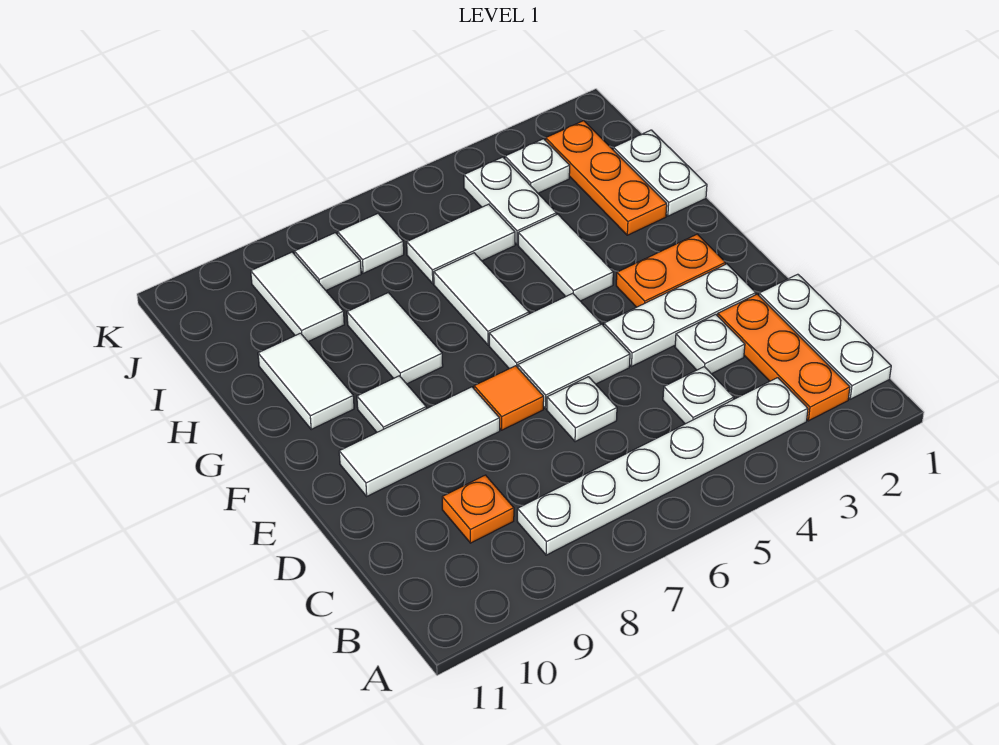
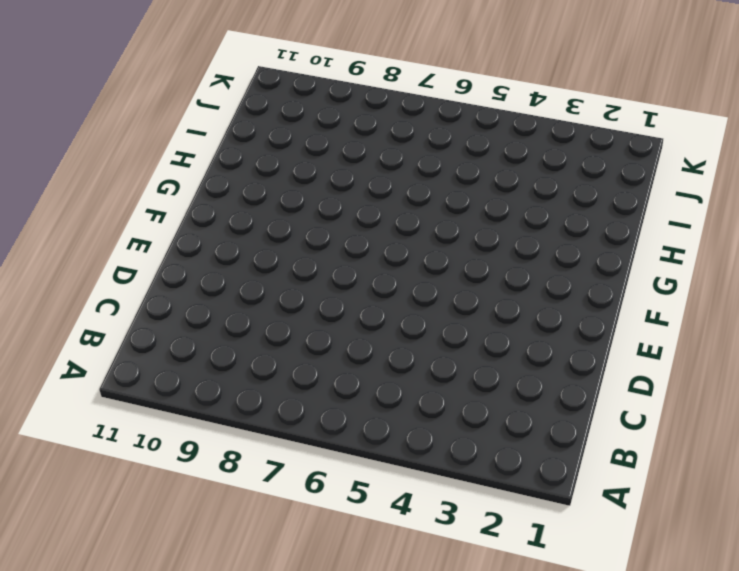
none -> white plate B1:D1 level 1
none -> orange plate B2:D2 level 1
none -> white plate B3:B8 level 1

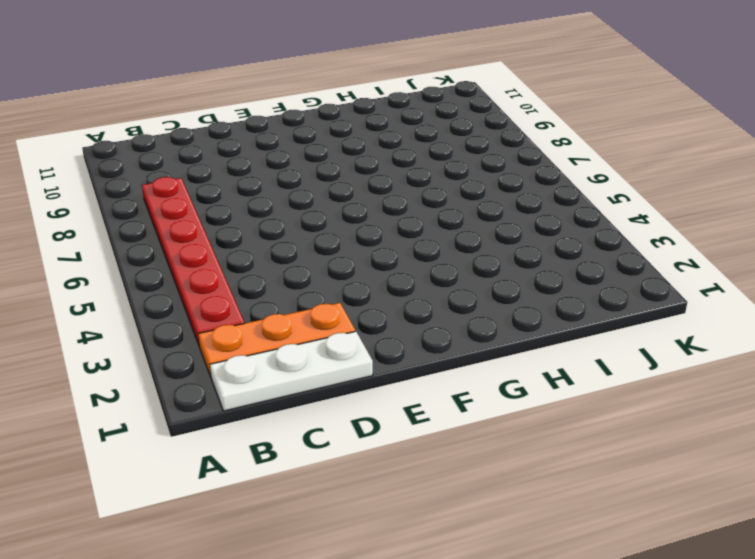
red plate B3:B8 level 1 -> white plate B3:B8 level 1
none -> white plate C4 level 1
none -> orange plate C9 level 1
none -> white plate D3 level 1

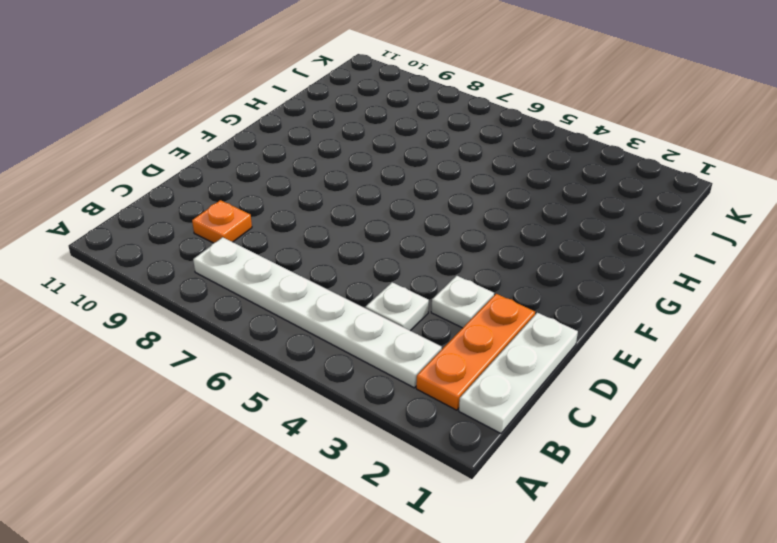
none -> white plate D6 level 1
none -> white plate E2:E4 level 1
none -> white tile E5:E6 level 1

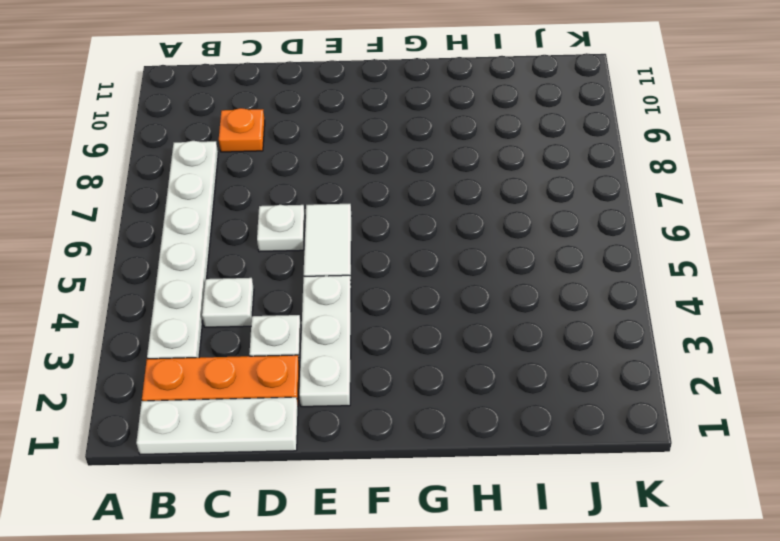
none -> orange tile E7 level 1
none -> white tile E8:E10 level 1
none -> orange plate F2:F3 level 1

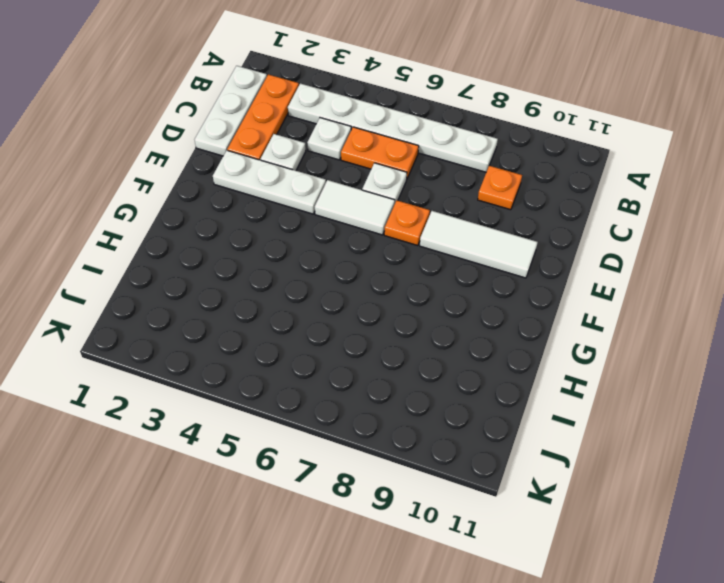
orange plate C5:C6 level 1 -> orange plate F2:F3 level 1
orange plate E7 level 1 -> orange tile E7 level 1
none -> white tile F5:F6 level 1
none -> white tile F9 level 1
none -> white tile G4:H4 level 1

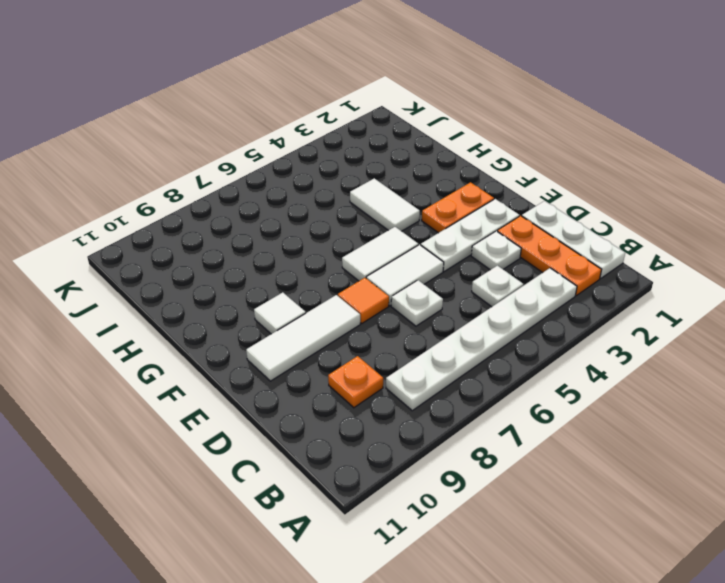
none -> white tile G6:H6 level 1
none -> white tile G8:H8 level 1
none -> white tile G10:H10 level 1

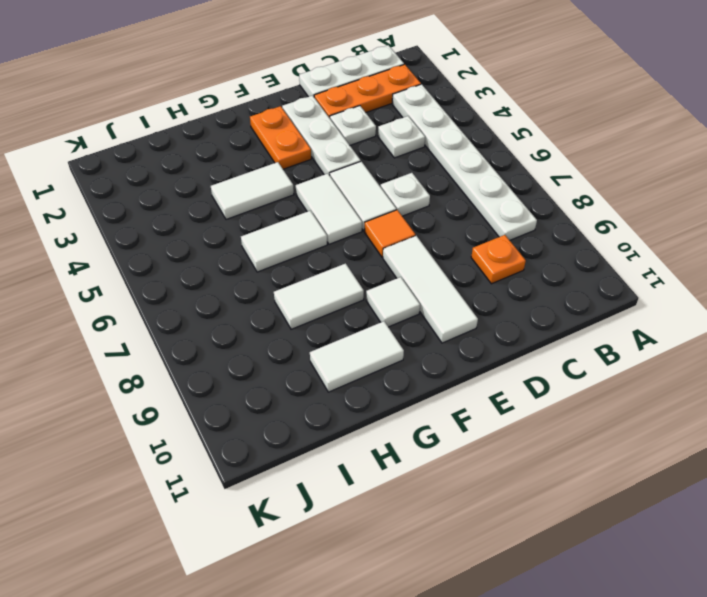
none -> white plate H1:I1 level 1
none -> orange plate H2:J2 level 1
none -> white plate I4:J4 level 1

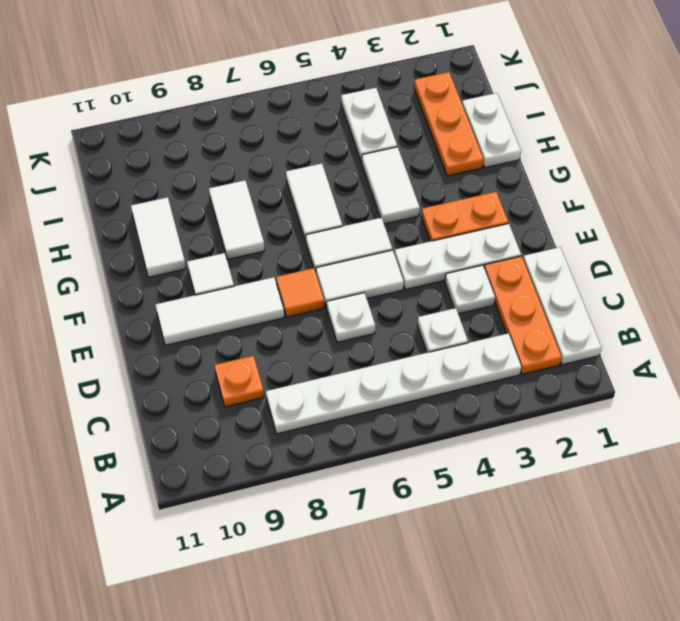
none -> white tile I5:I6 level 1
none -> white tile I9:J9 level 1
none -> white plate J3 level 1

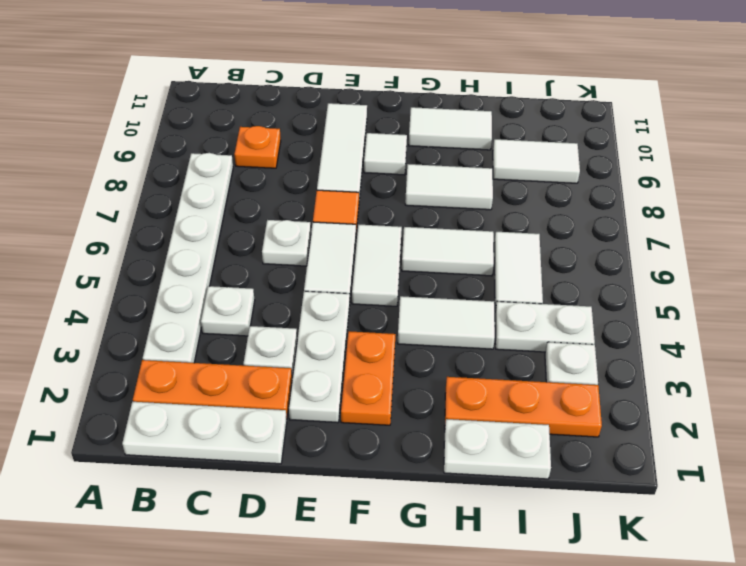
none -> white tile J7 level 1
none -> white tile J8 level 1

